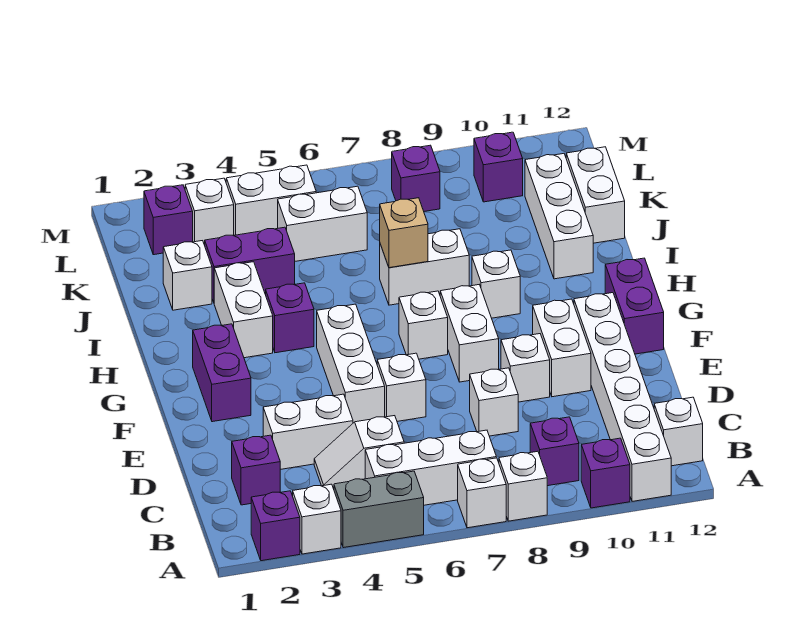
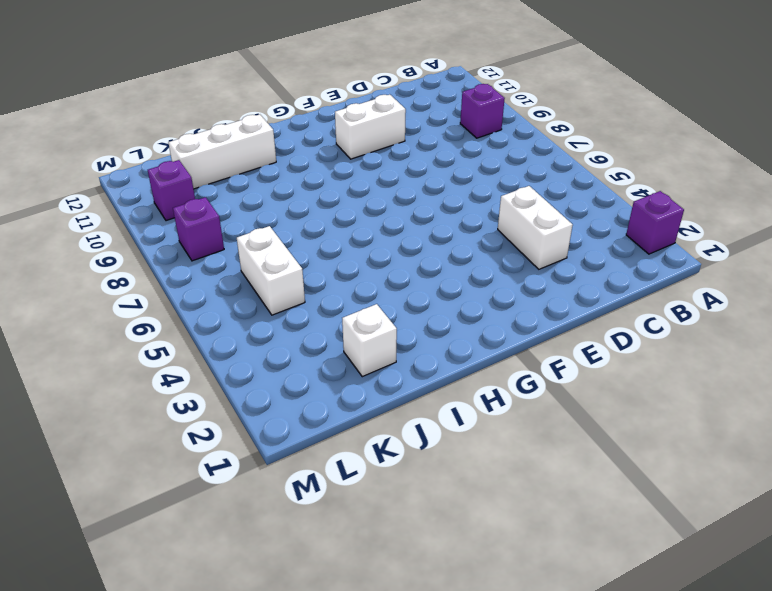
none -> white brick A3 level 1
none -> grey brick A4:A5 level 1
none -> white brick A7 level 1
none -> white brick A8 level 1

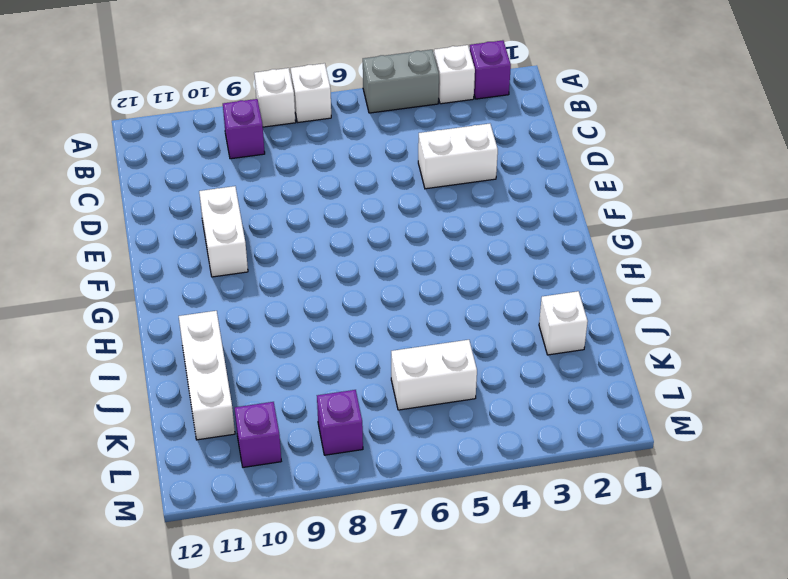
none -> purple brick A10 level 1
none -> white brick A11:F11 level 1
none -> white brick B5:B7 level 1
none -> white brick B12 level 1

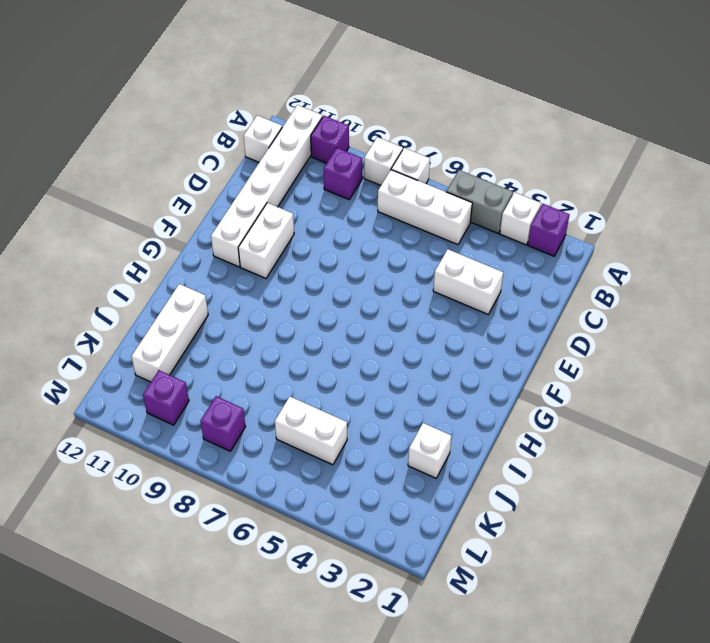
none -> purple brick C2 level 1
none -> white slope C4:C5 level 1 top 5
none -> white brick D8 level 1
none -> white brick E5:G5 level 1

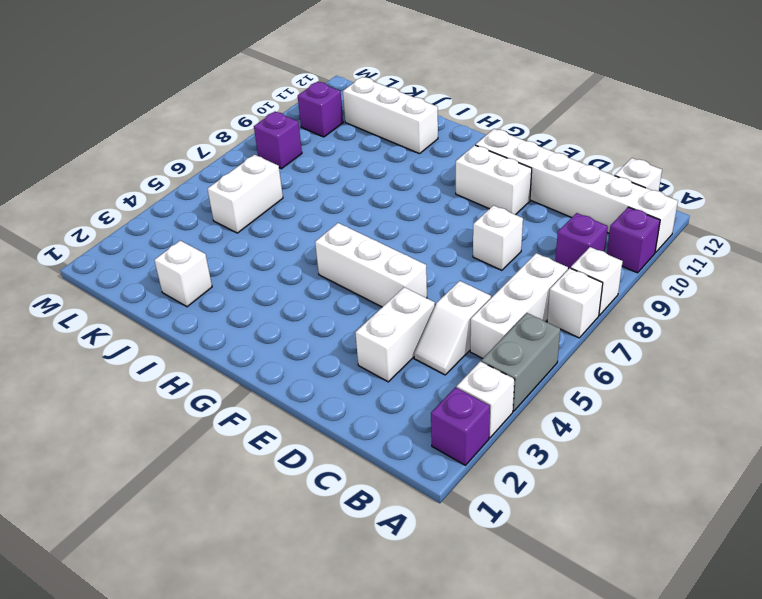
none -> purple brick C2 level 1
none -> white brick E6 level 1
none -> white brick E9 level 1
none -> purple brick F2:G2 level 1

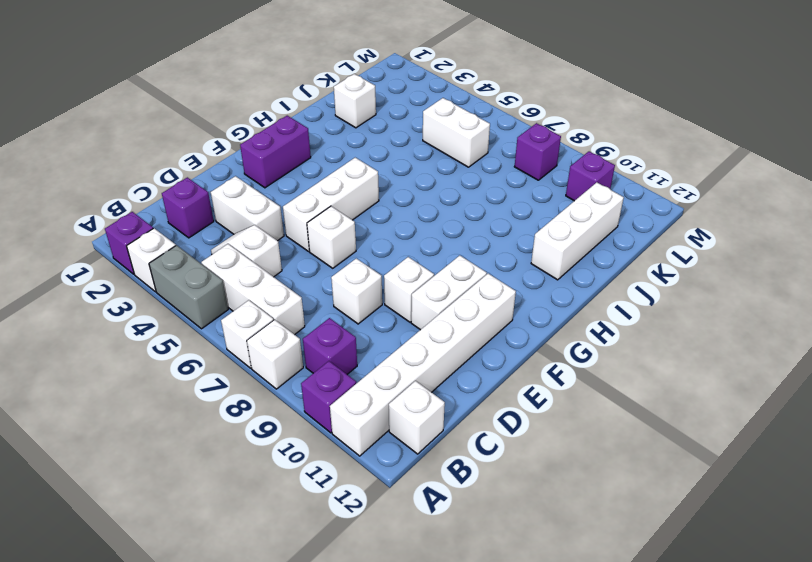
none -> white brick F8:G8 level 1
none -> purple brick F12:G12 level 1
none -> white brick G7 level 1
none -> white brick H3:I3 level 1

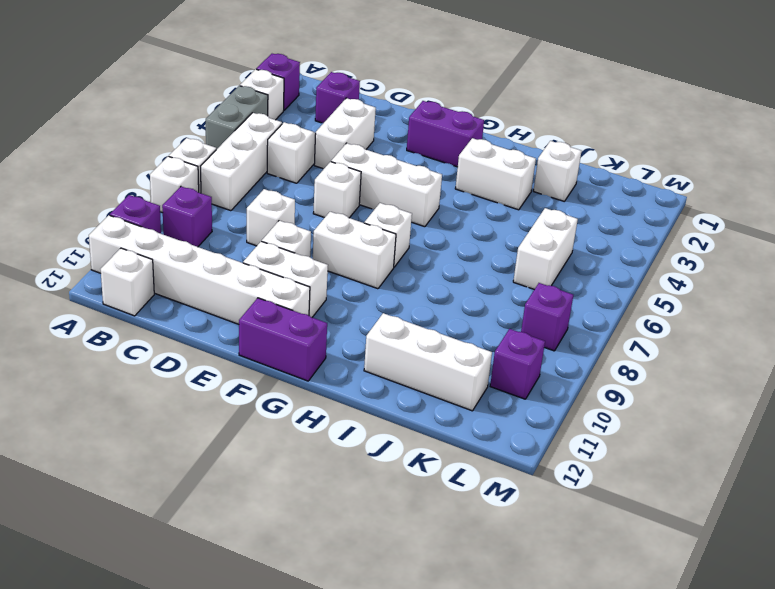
none -> purple brick H4 level 1
none -> white brick H9 level 1
none -> white brick I7:I8 level 1
none -> purple brick J3:J4 level 1

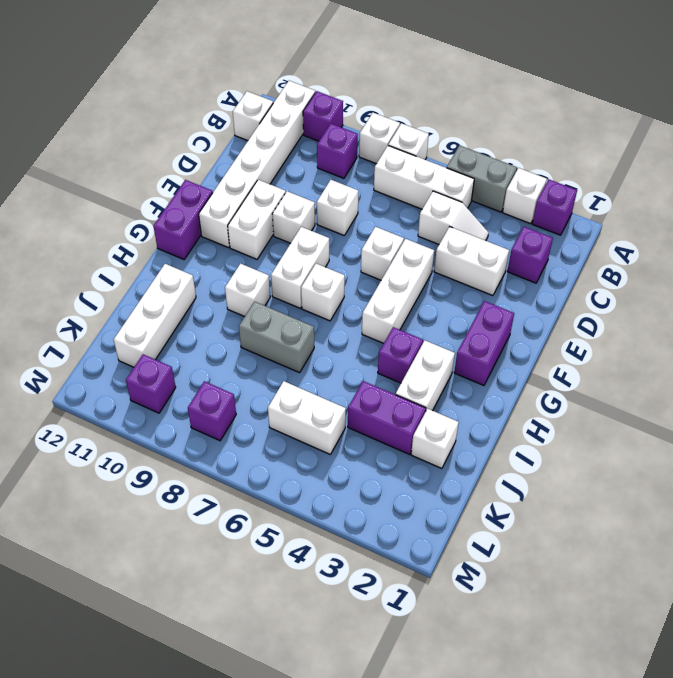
grey brick I7:I8 level 1 -> white brick I7:I8 level 1
none -> white brick J12:K12 level 1
none -> purple brick L2 level 1
none -> white brick L3 level 1
none -> white brick L4:L5 level 1

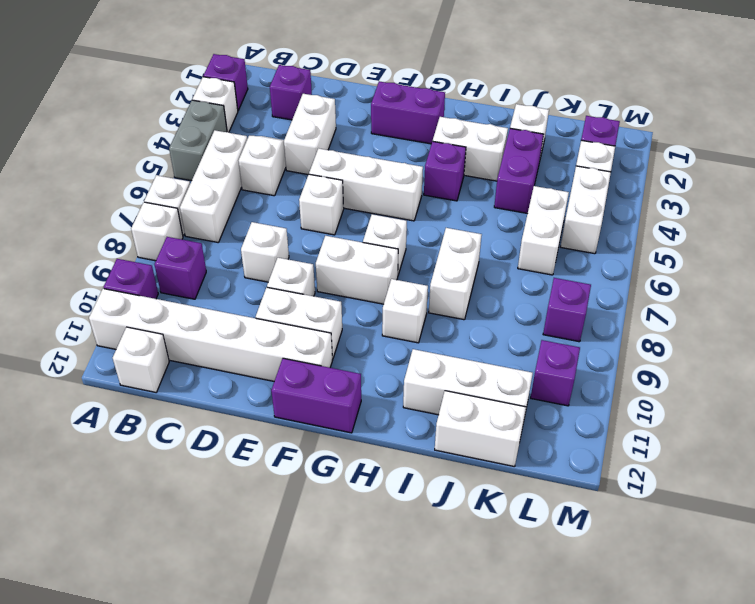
none -> tan brick I7 level 2

